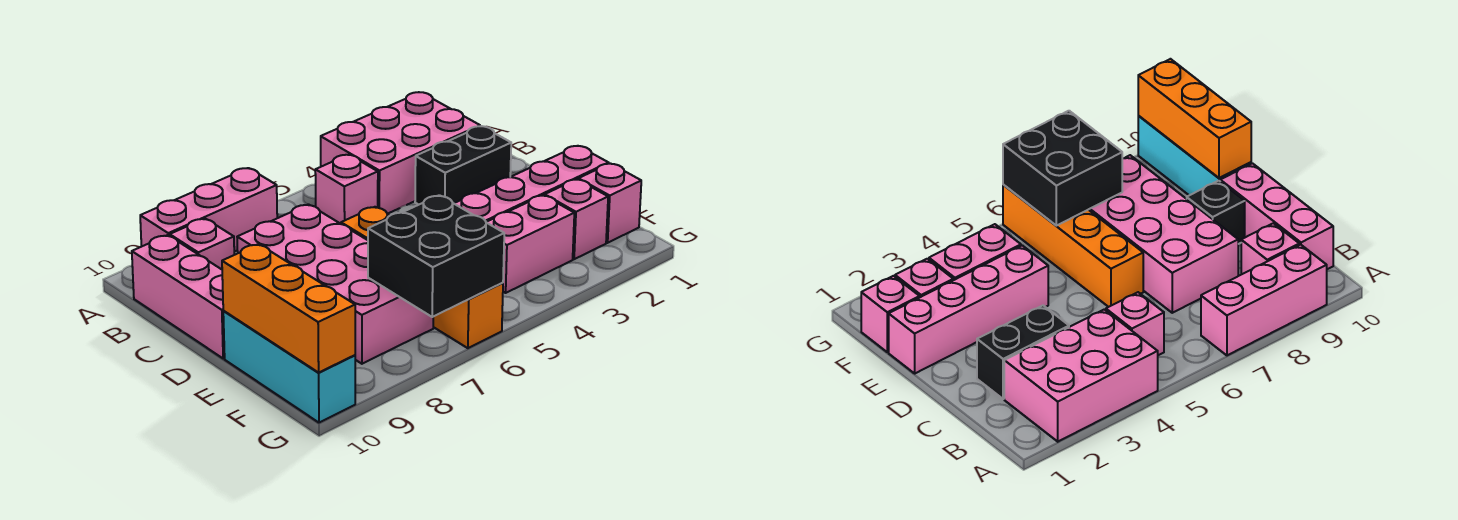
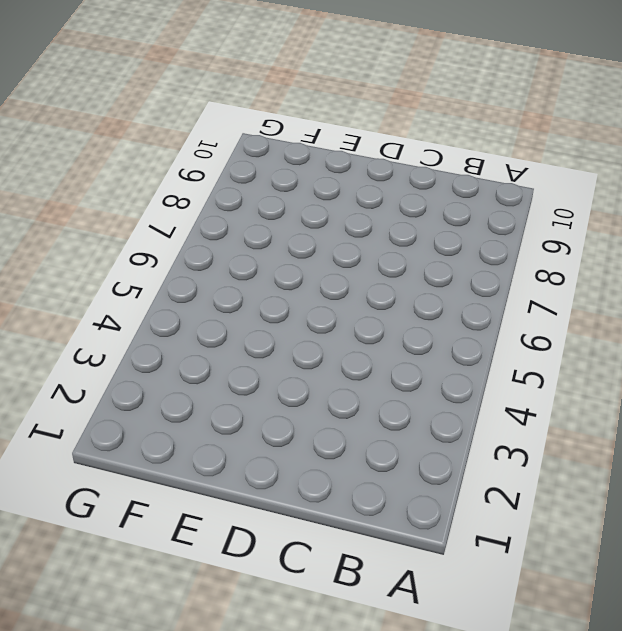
none -> pink brick A2:B4 level 1
none -> pink brick A7:A9 level 1
none -> pink brick B5 level 1

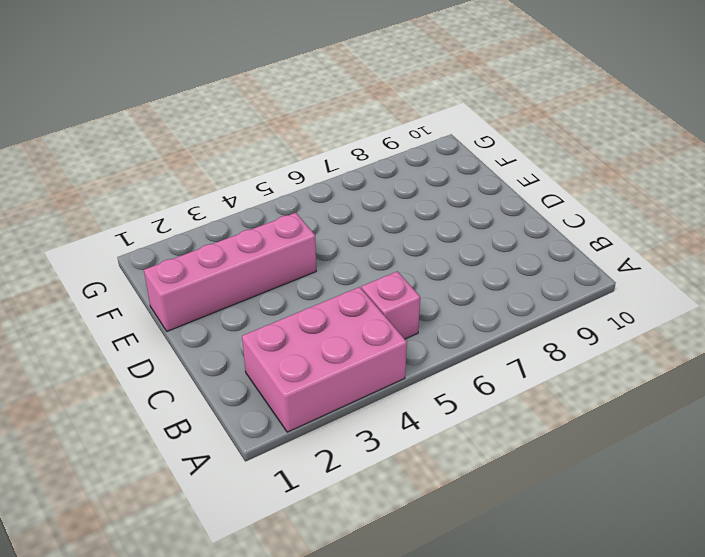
none -> pink brick A7:A9 level 1
none -> pink brick B9 level 1
none -> pink brick B10:D10 level 1

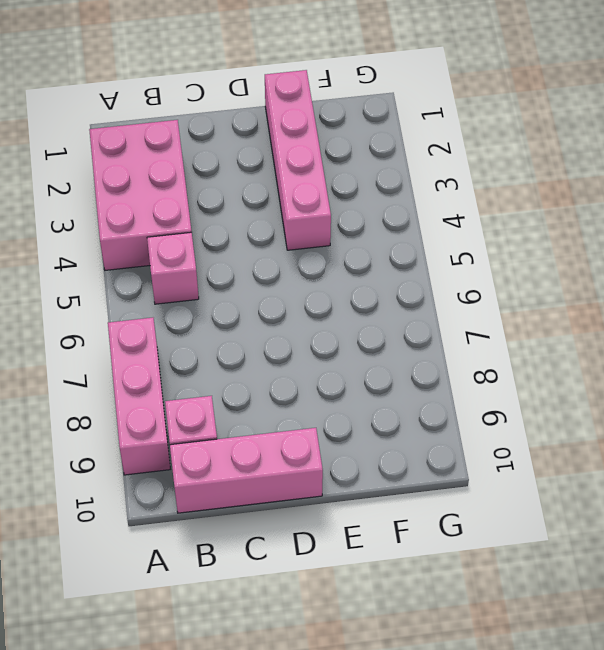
none -> black brick C2:C3 level 1
none -> pink brick C7:F8 level 1
none -> orange brick D6:G6 level 1

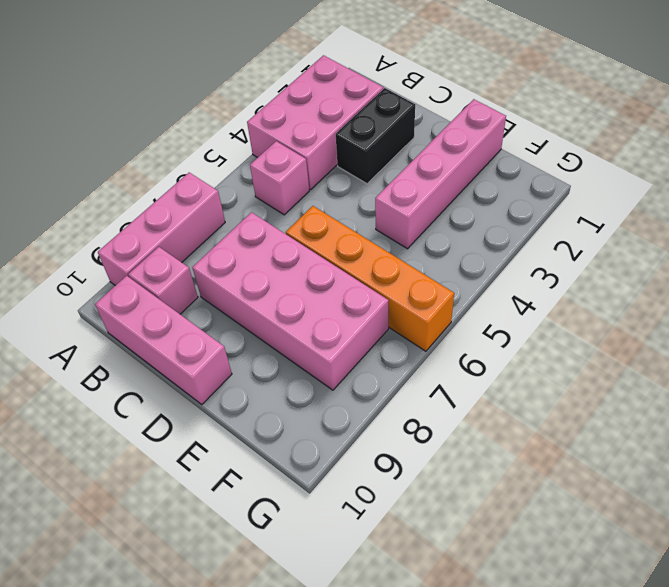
none -> black brick D9 level 1
none -> cyan brick E10:G10 level 1
none -> pink brick F1 level 1

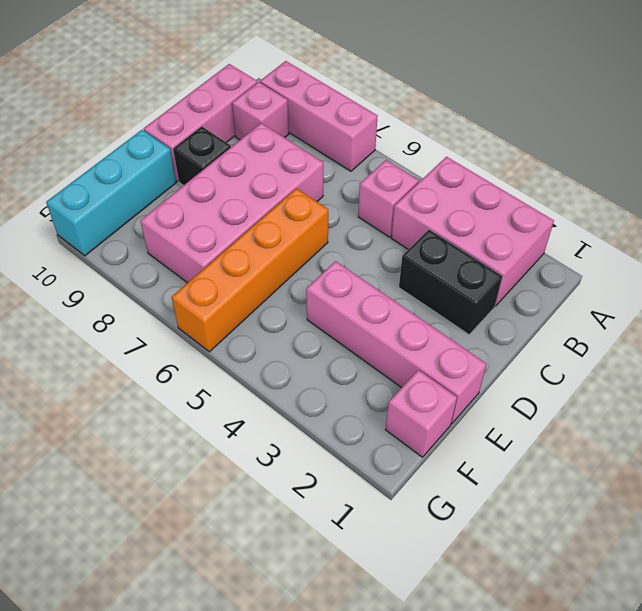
none -> pink brick F2 level 1
none -> pink brick F3:F4 level 1
none -> orange brick E10:G10 level 2

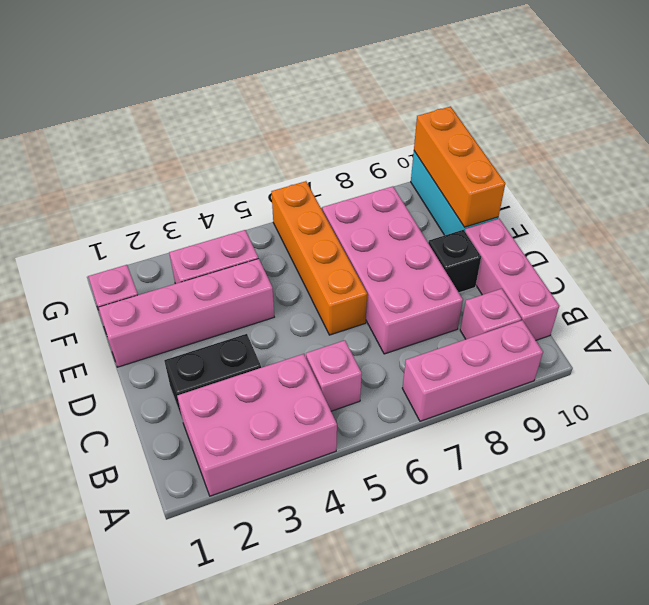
none -> pink brick F2 level 1
none -> black brick F6:G7 level 2

